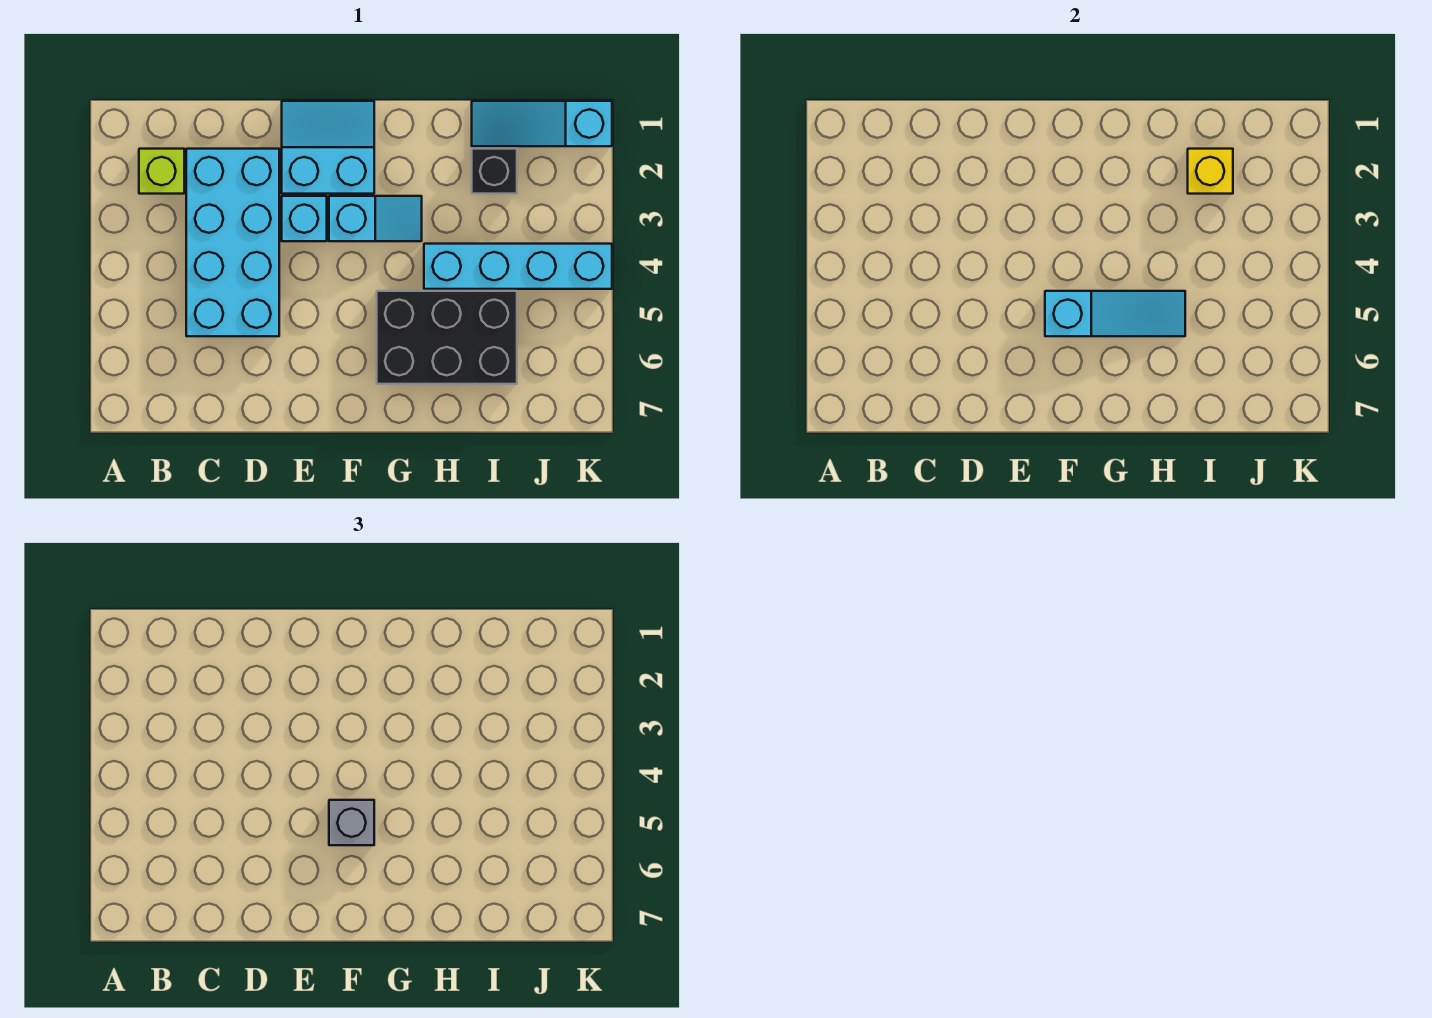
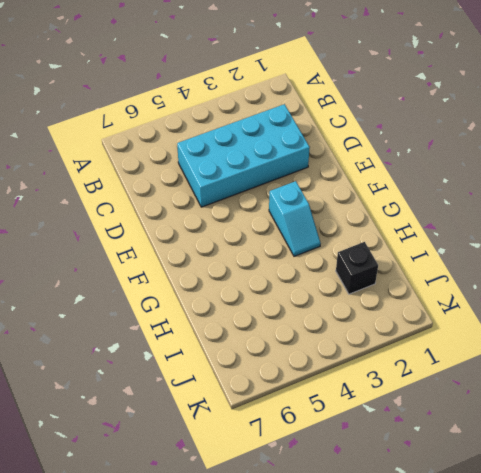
none -> lime brick B2 level 1
none -> cyan slope E1:F2 level 1 top 2
none -> cyan brick E3 level 1

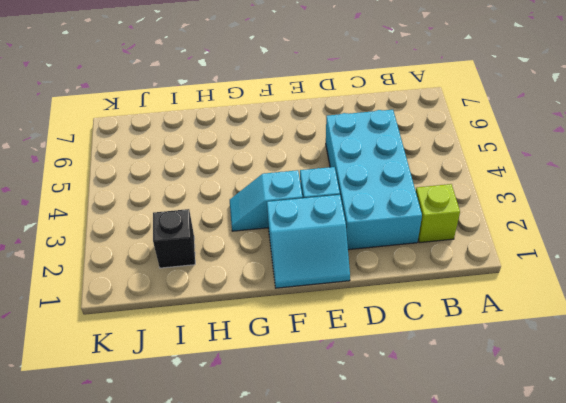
none -> black brick G5:I6 level 1
none -> cyan brick H4:K4 level 1
none -> cyan slope I1:K1 level 1 top K

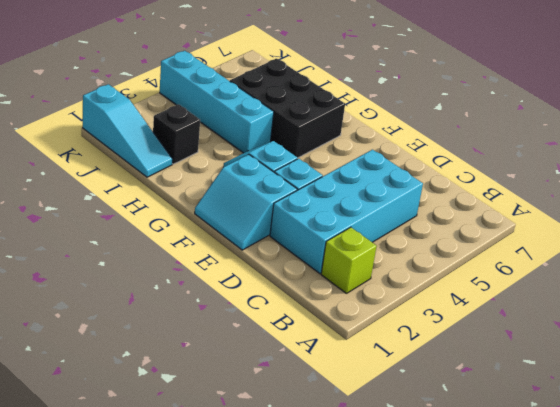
none -> cyan slope F5:H5 level 2 top F
none -> yellow brick I2 level 2
none -> grey brick F5 level 3

